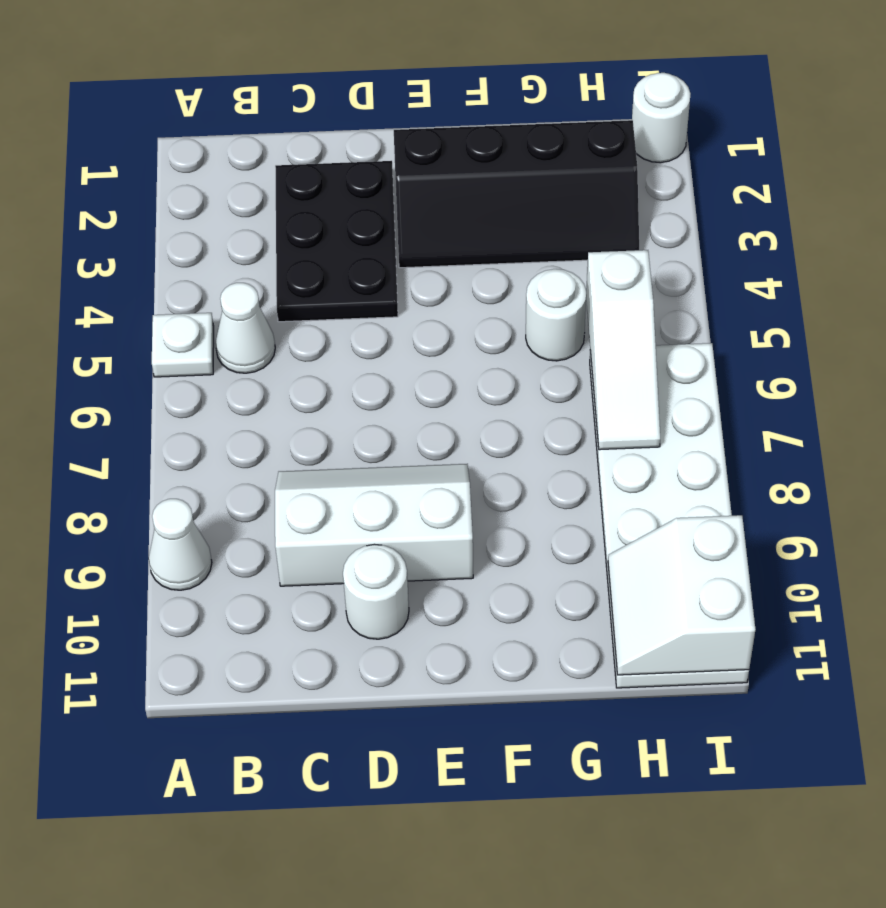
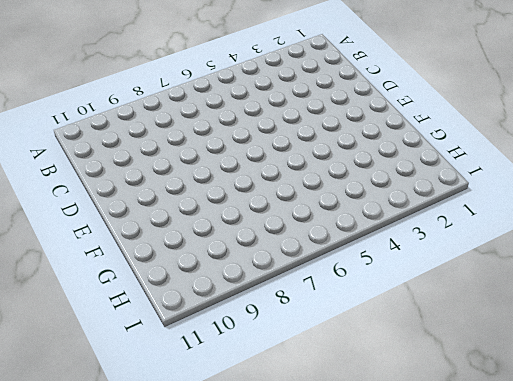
none -> white plate A5 level 1
none -> white cone A9 level 1
none -> white cone B5 level 1

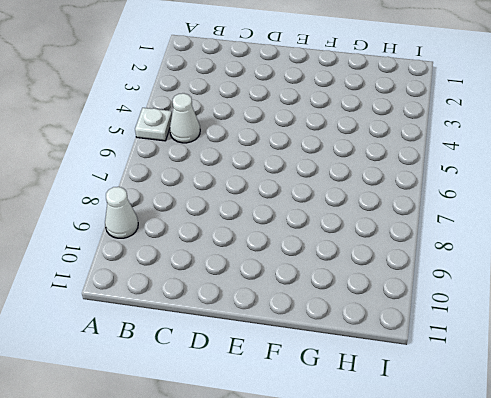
none -> black plate C2:D4 level 1
none -> white slope C8:E9 level 1 top 9
none -> white round brick D10 level 1

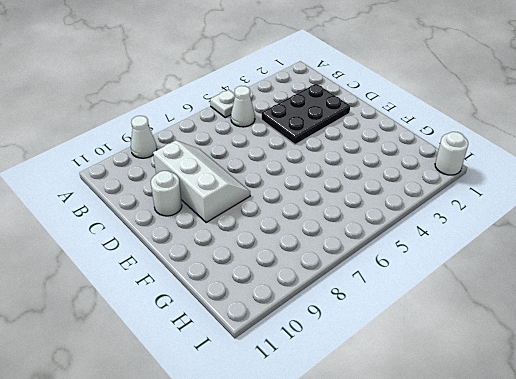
none -> black slope E2:H3 level 1 top 2
none -> white round brick G5 level 1
none -> white plate H6:I11 level 1

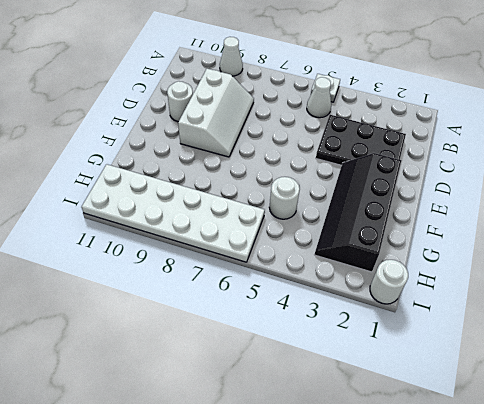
none -> white slope H5:H7 level 2 top 5
none -> white slope H10:I11 level 2 top I

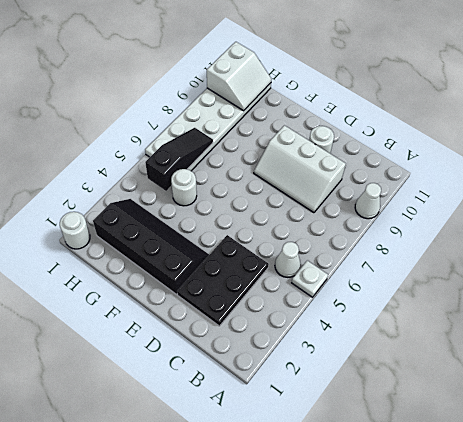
black slope H5:H7 level 2 top 5 -> white slope H5:H7 level 2 top 5

